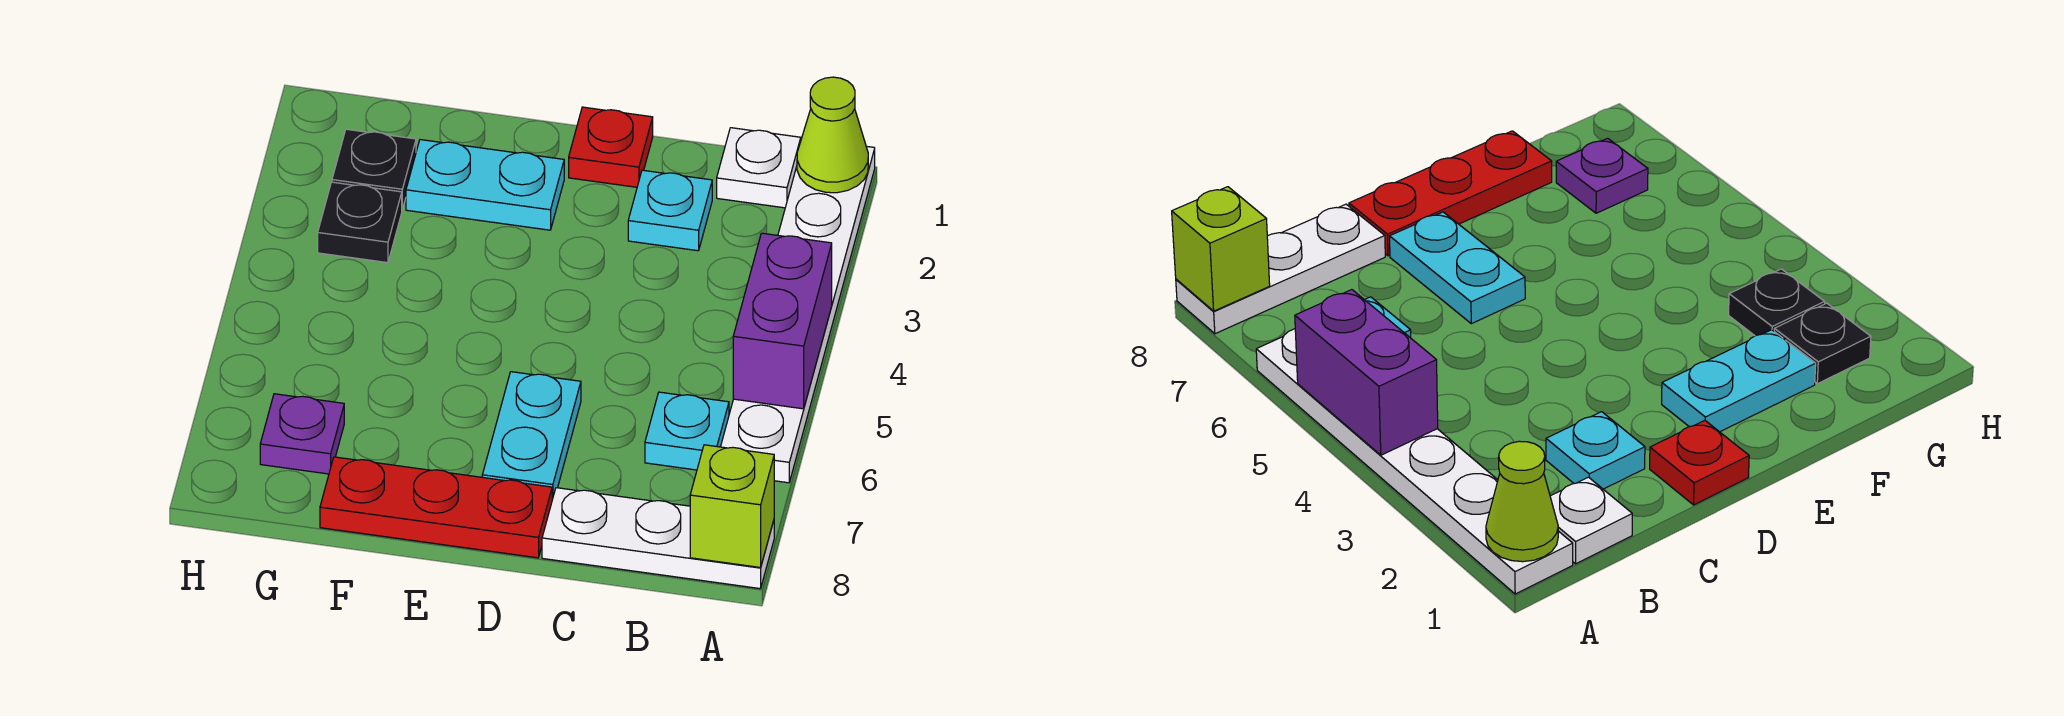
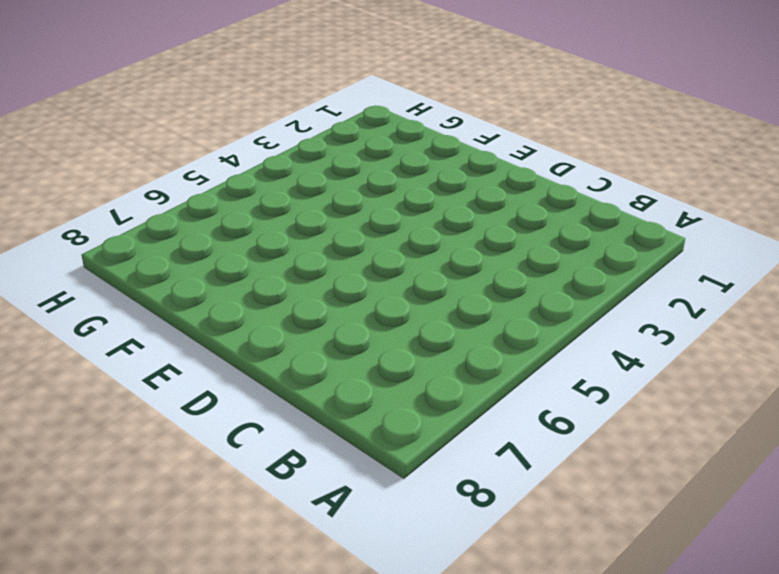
none -> white plate A1:A6 level 1
none -> white plate A8:C8 level 1
none -> white plate B1 level 1

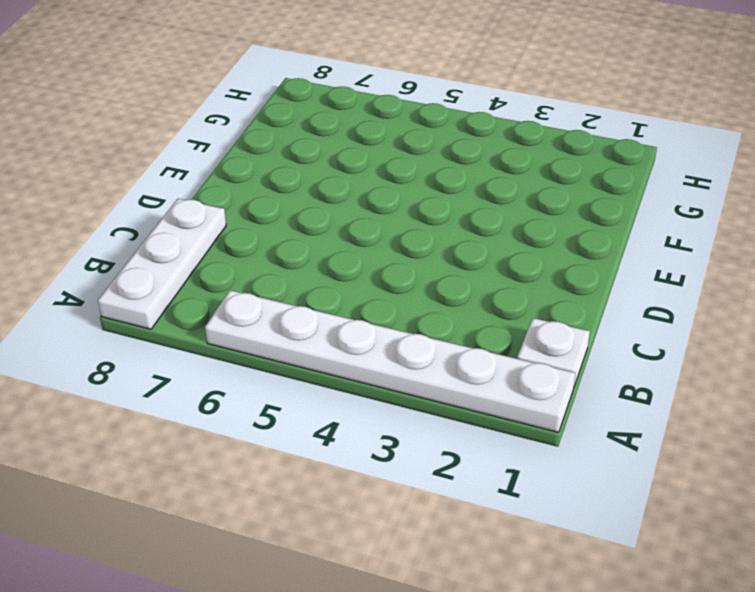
none -> cyan plate B6 level 1
none -> cyan plate C2 level 1
none -> red plate D1 level 1

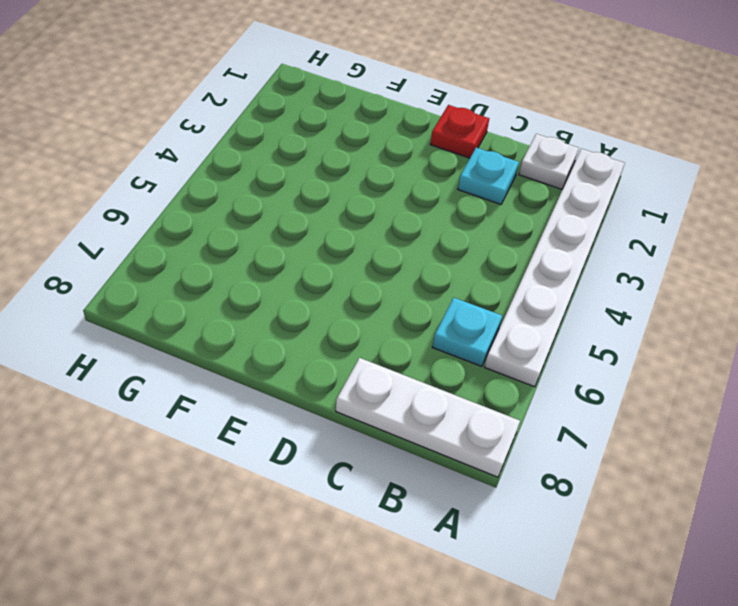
none -> cyan plate D6:D7 level 1
none -> red plate D8:F8 level 1
none -> cyan plate E2:F2 level 1

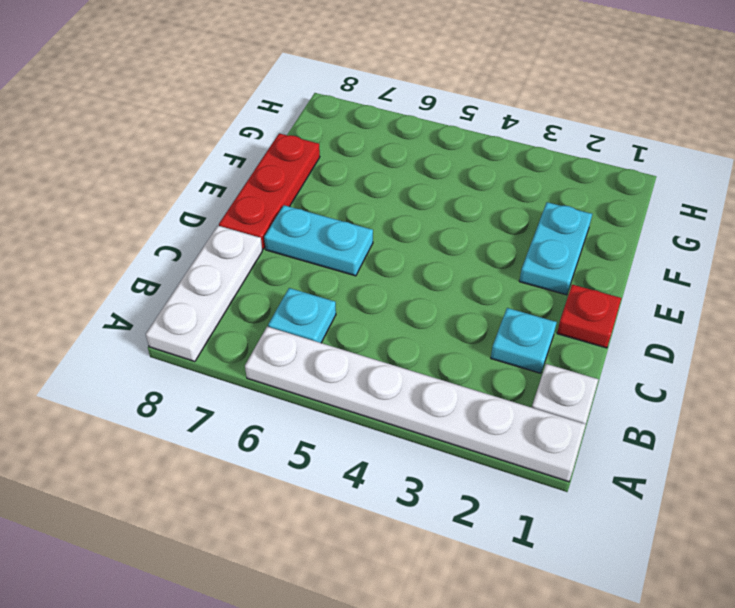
none -> black plate G2 level 1
none -> black plate G3 level 1
none -> purple plate G7 level 1

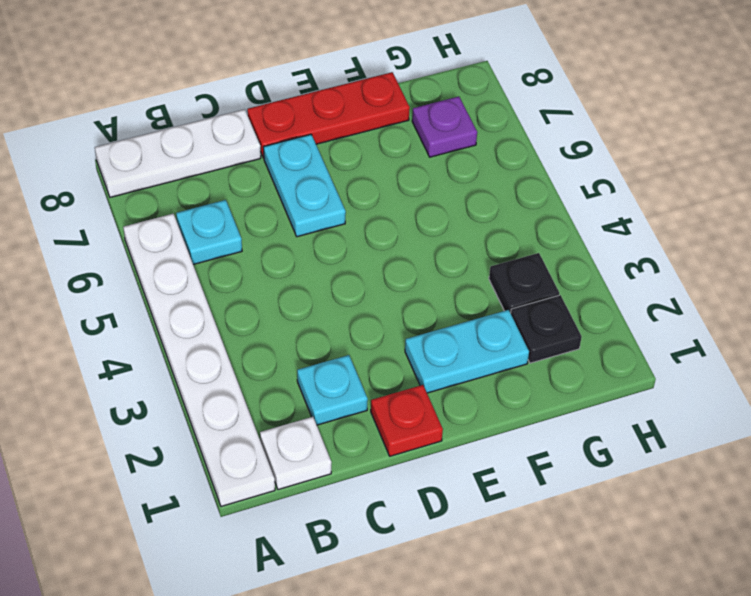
none -> lime cone A1 level 2
none -> purple brick A4:A5 level 2
none -> lime brick A8 level 2

